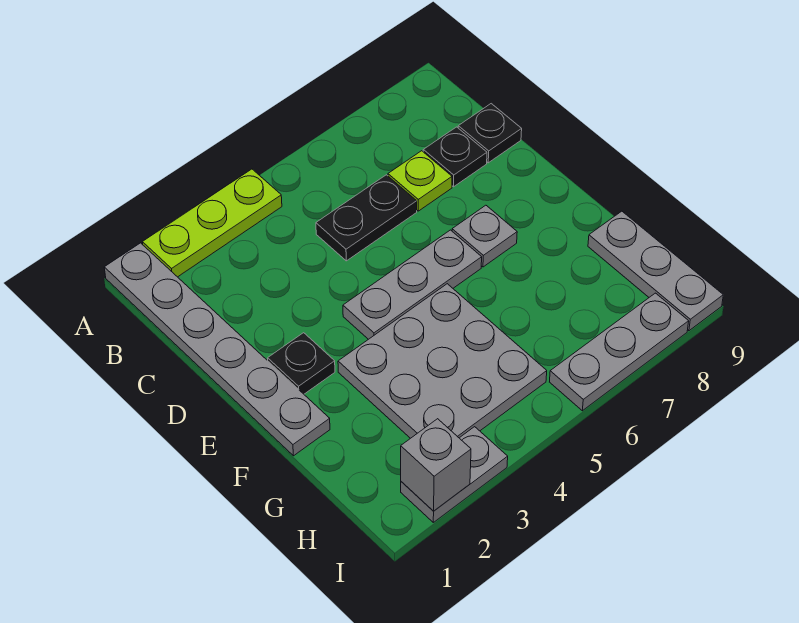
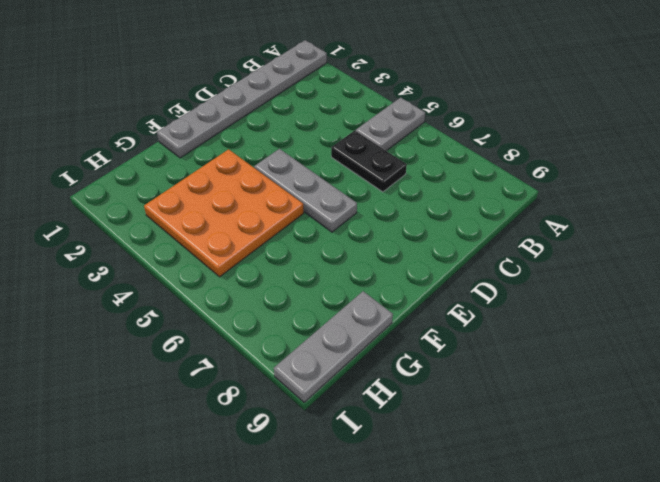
grey plate A5:B5 level 1 -> grey plate I2:I3 level 1
orange plate F3:H5 level 1 -> grey plate F3:H5 level 1
none -> lime plate A2:A4 level 1
none -> lime plate C7 level 1
none -> black plate C8 level 1

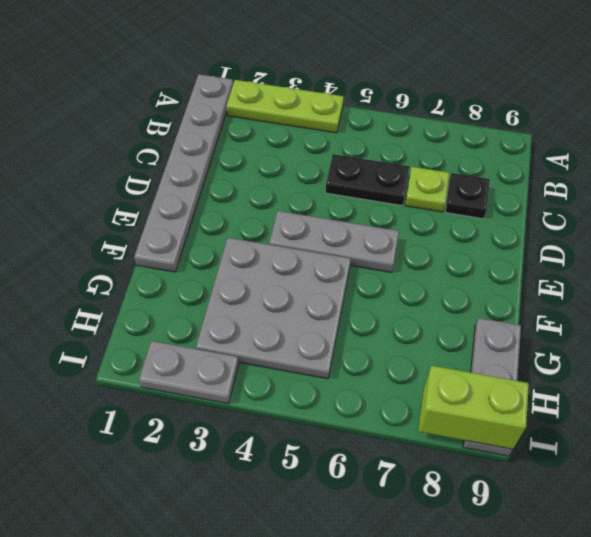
lime brick I8:I9 level 2 -> none
none -> black plate C9 level 1
none -> black plate E2 level 1
none -> grey plate E7 level 1

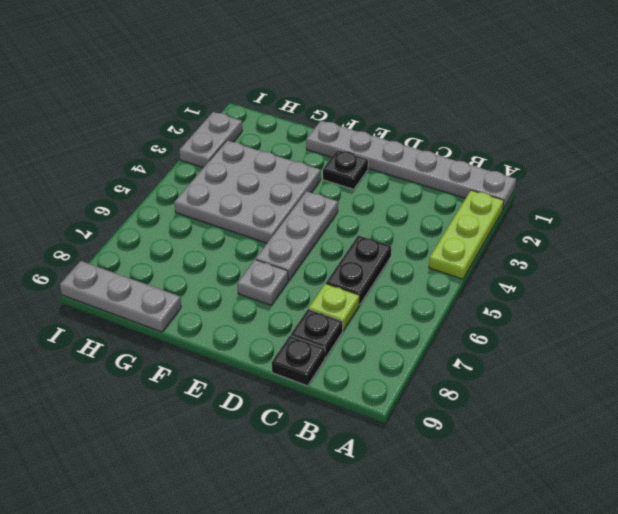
none -> grey plate I6:I8 level 1
none -> grey brick I2 level 2

